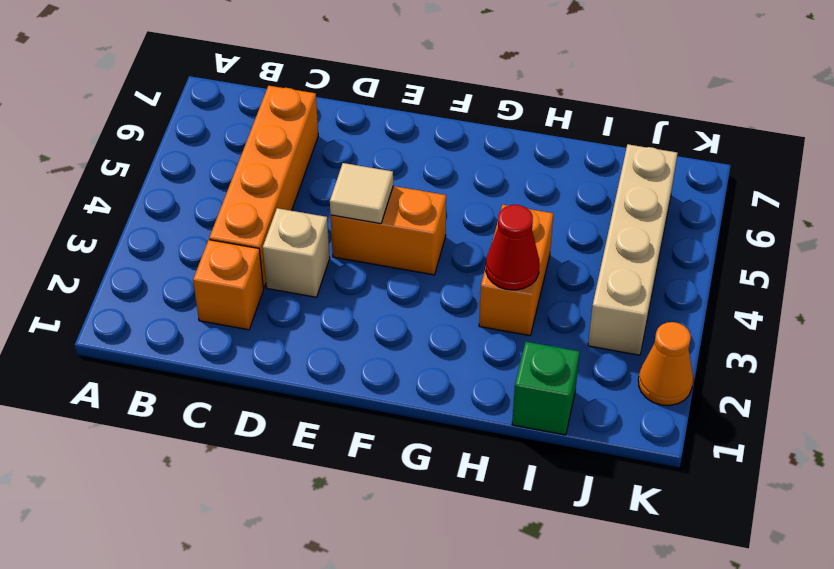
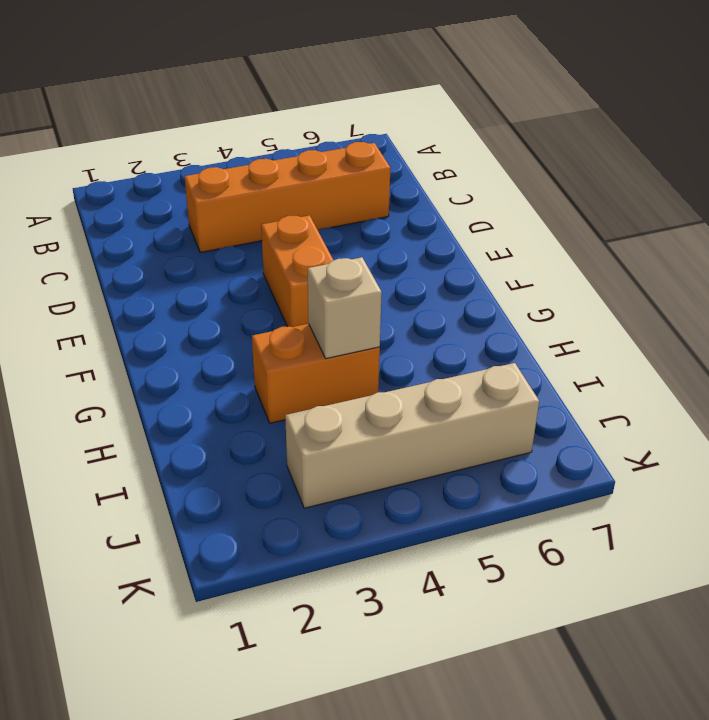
tan brick H4 level 2 -> tan brick D3 level 1
none -> orange brick C2 level 1
none -> green brick I1 level 1

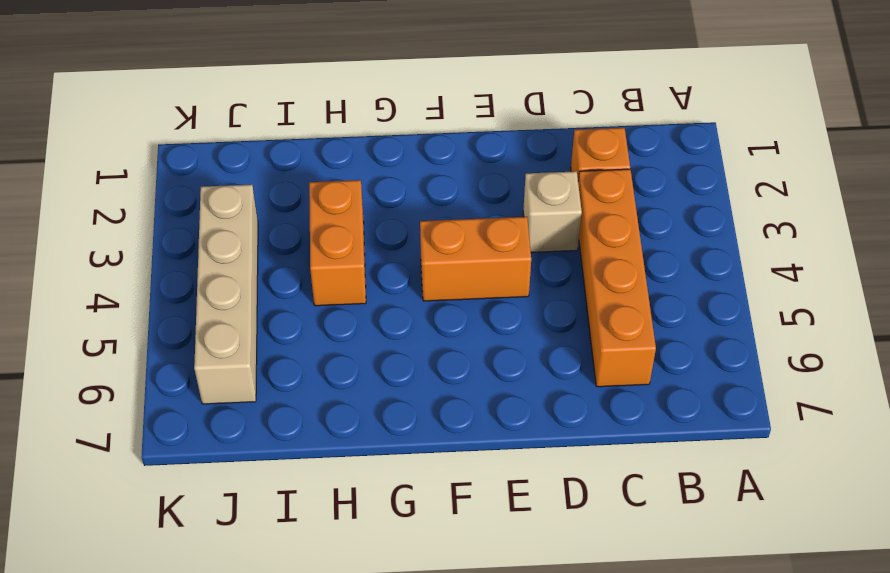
none -> green brick I1 level 1
none -> orange cone K2 level 1

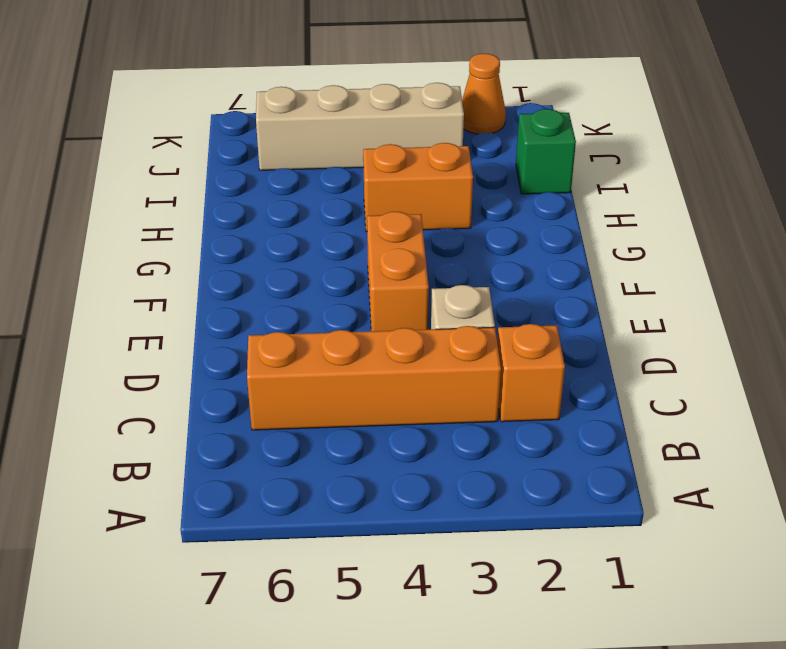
none -> tan tile E4 level 2
none -> red cone H3 level 2

